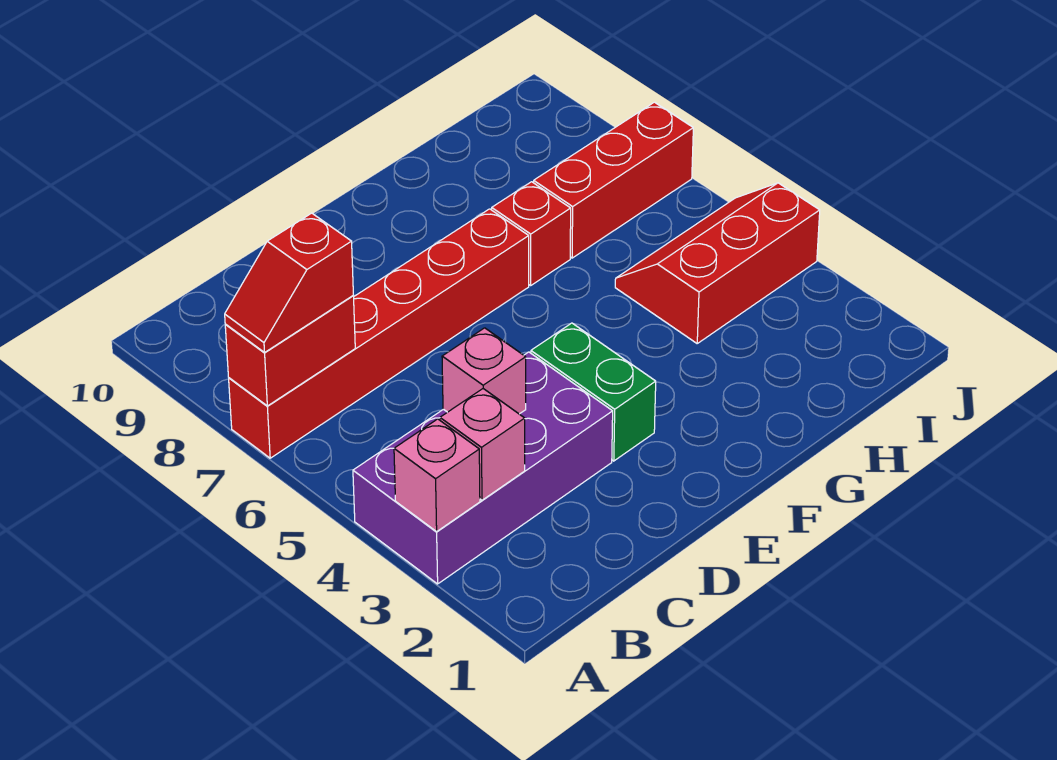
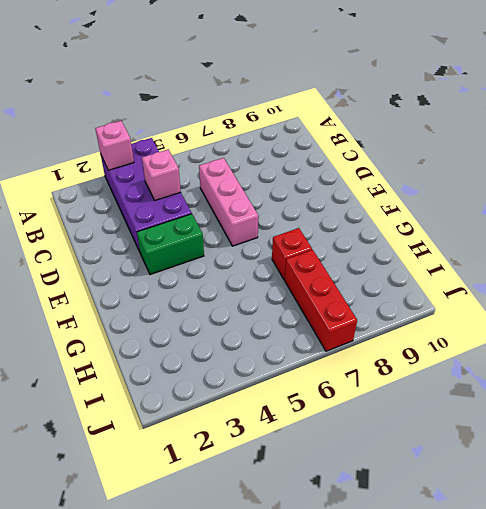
pink brick C6:E6 level 1 -> none
none -> red brick A7:F7 level 1
none -> red slope H4:J5 level 1 top 4

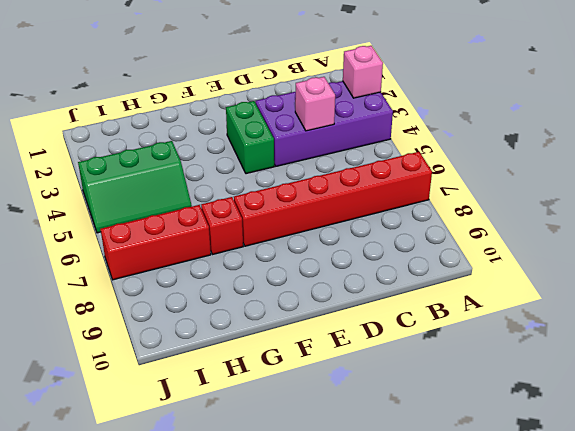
green slope H4:J5 level 1 top 4 -> red slope H4:J5 level 1 top 4
none -> red brick A7:B7 level 2
none -> pink brick B3 level 2

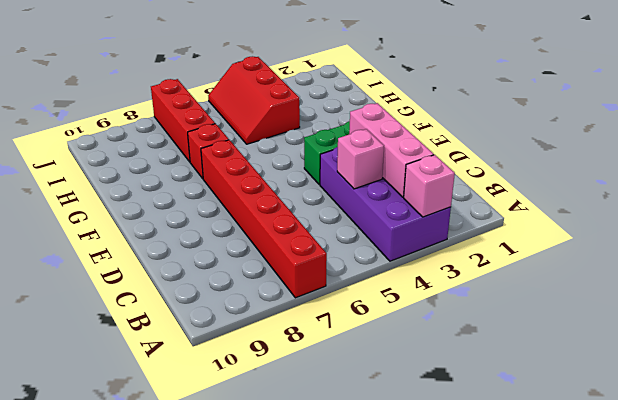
pink brick B3:D3 level 2 -> pink brick B3 level 2
none -> red brick A7:B7 level 2
none -> red slope A7:B7 level 3 top B

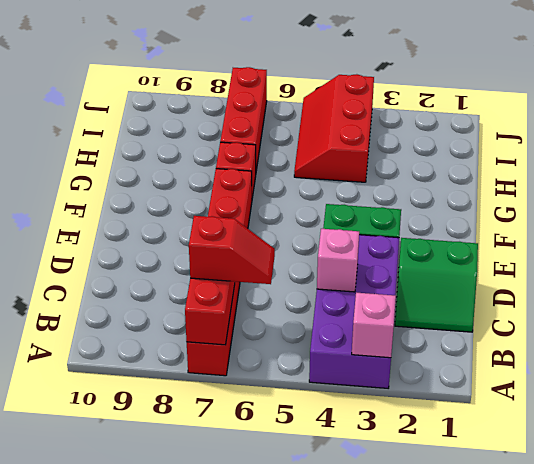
red slope B6:B7 level 3 top 7 -> red slope A7:B7 level 3 top B
green slope C1:D2 level 1 top D -> none
none -> pink brick B3 level 2

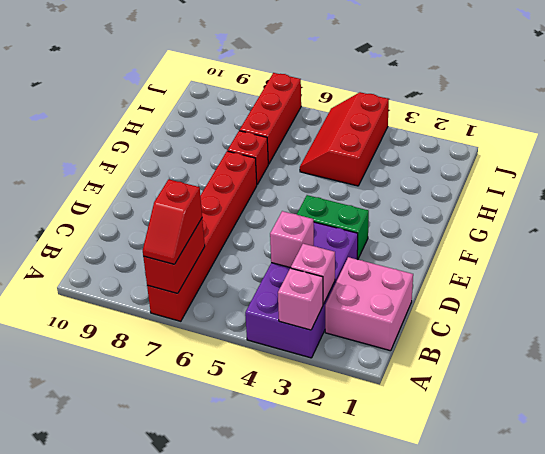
pink brick B1:C2 level 1 -> none

